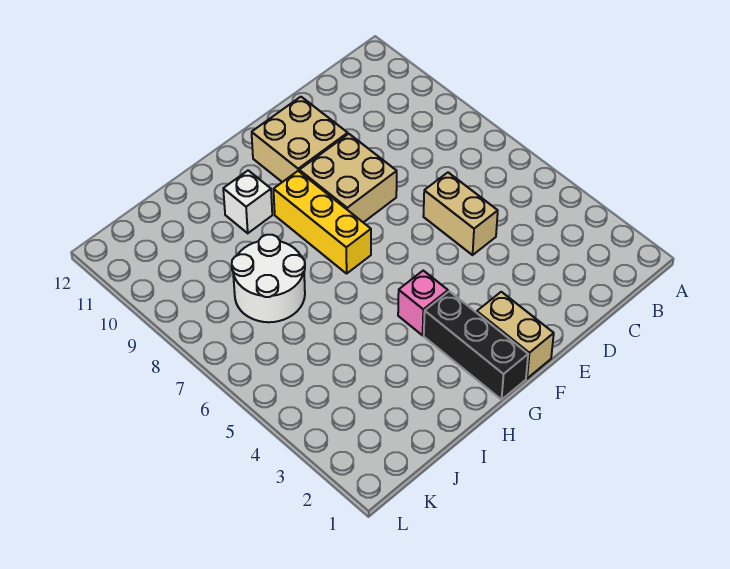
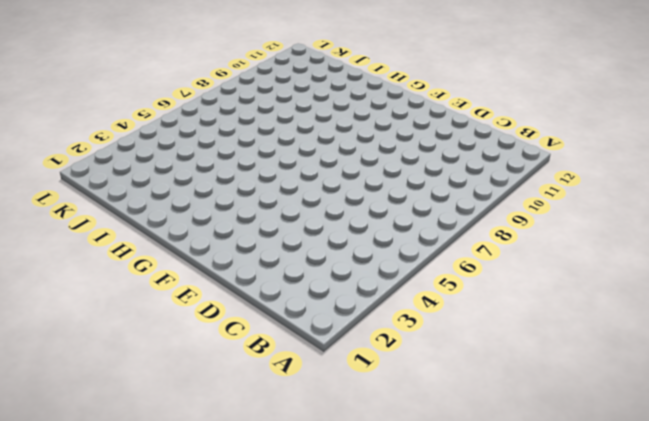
none -> tan brick D5:D6 level 1
none -> tan brick E8:F9 level 1

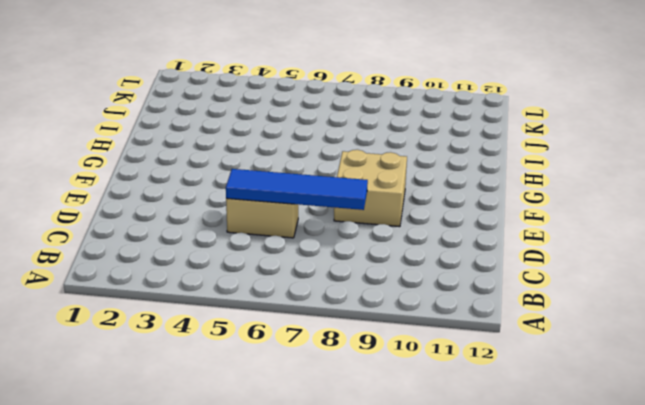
blue tile D5:D8 level 2 -> none
none -> tan brick E10:F11 level 1
none -> tan brick F1:F2 level 1

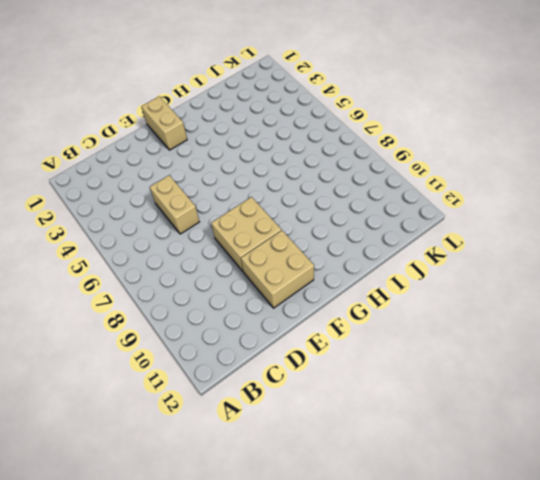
none -> black brick G1:G3 level 1
none -> pink brick G4 level 1

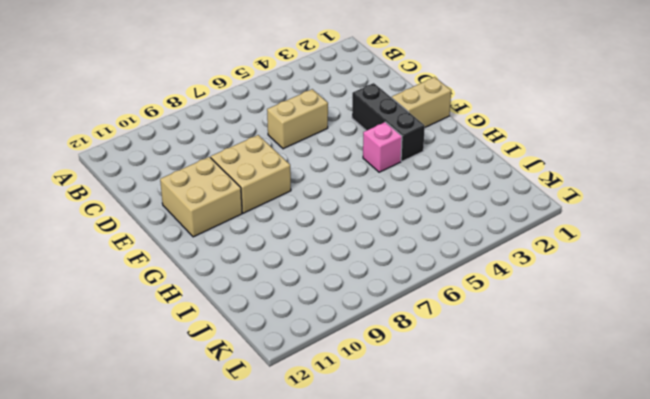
black brick E3:G3 level 1 -> black brick G1:G3 level 1
none -> yellow brick G7:G9 level 1
none -> white brick H10 level 1

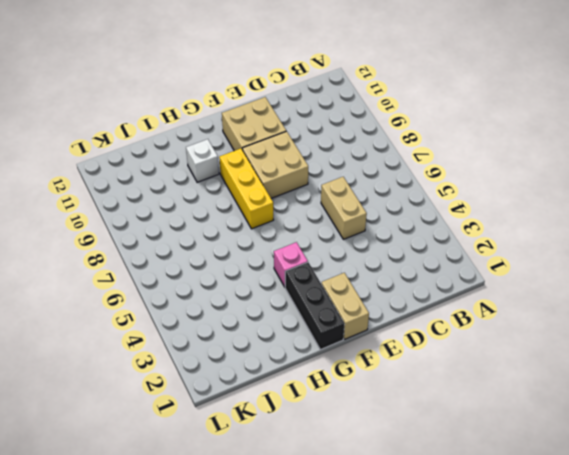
none -> white round brick I7:J8 level 1

